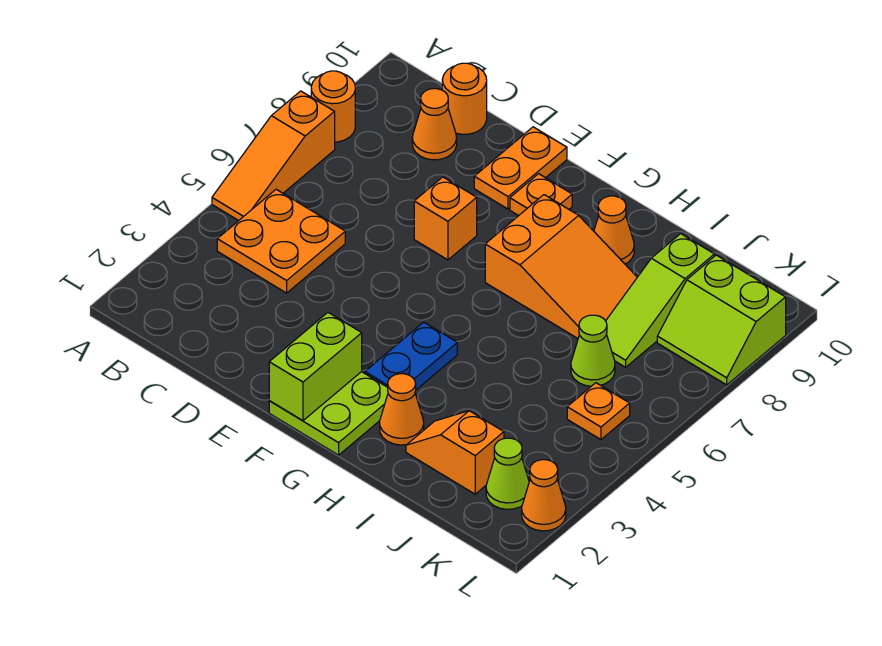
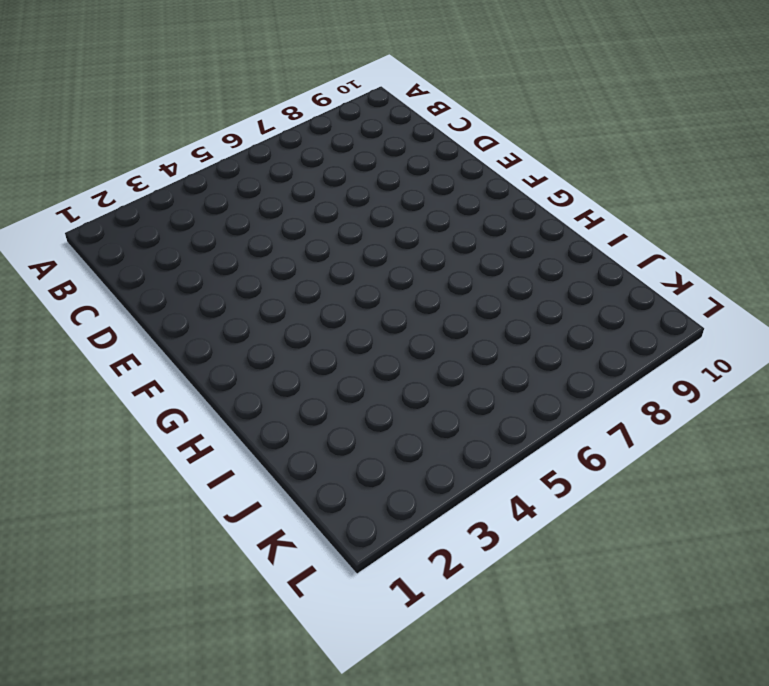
none -> orange slope A5:A7 level 1 top 7
none -> orange round brick A8 level 1
none -> orange plate B4:C5 level 1

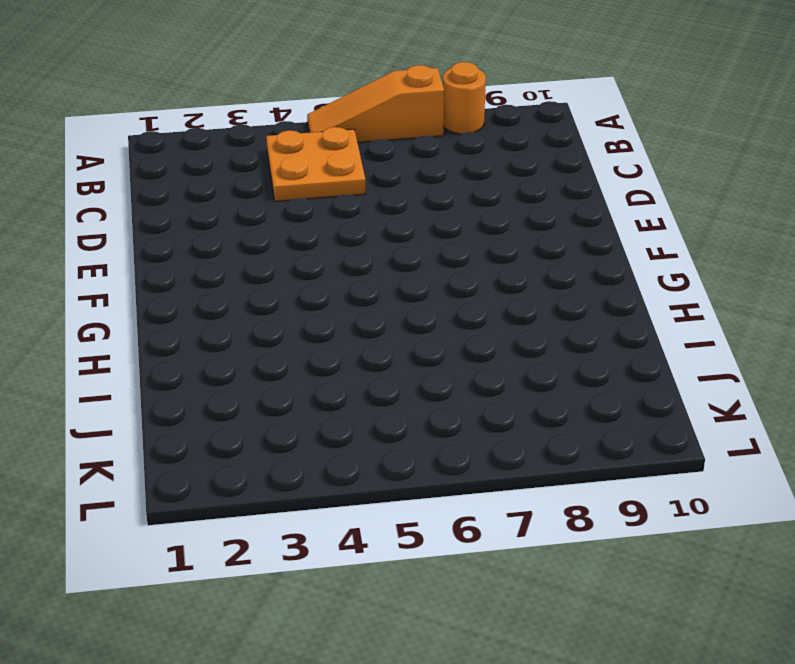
none -> orange cone C9 level 1
none -> orange round brick C10 level 1
none -> orange brick E7 level 1

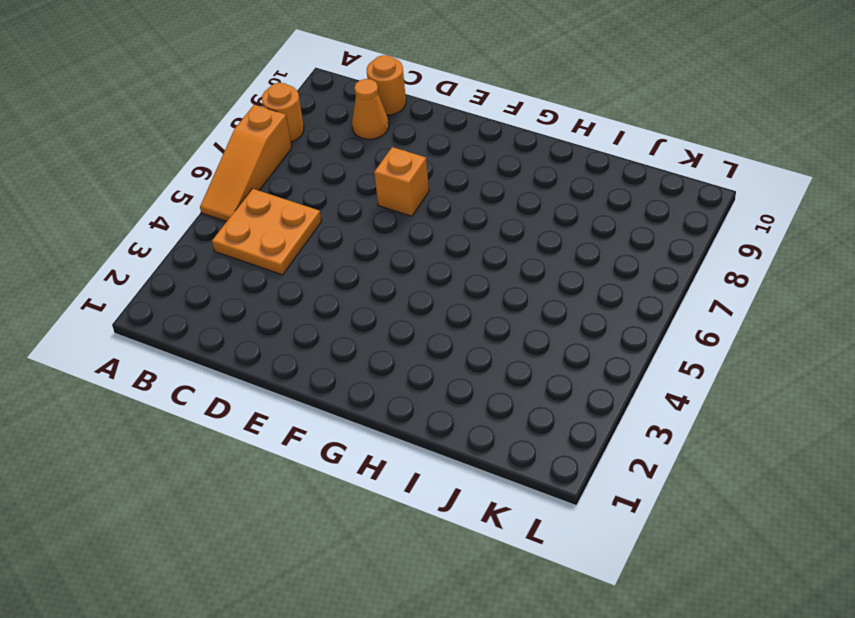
none -> orange plate E9:E10 level 1
none -> lime plate F1:G2 level 1
none -> orange plate F9 level 1

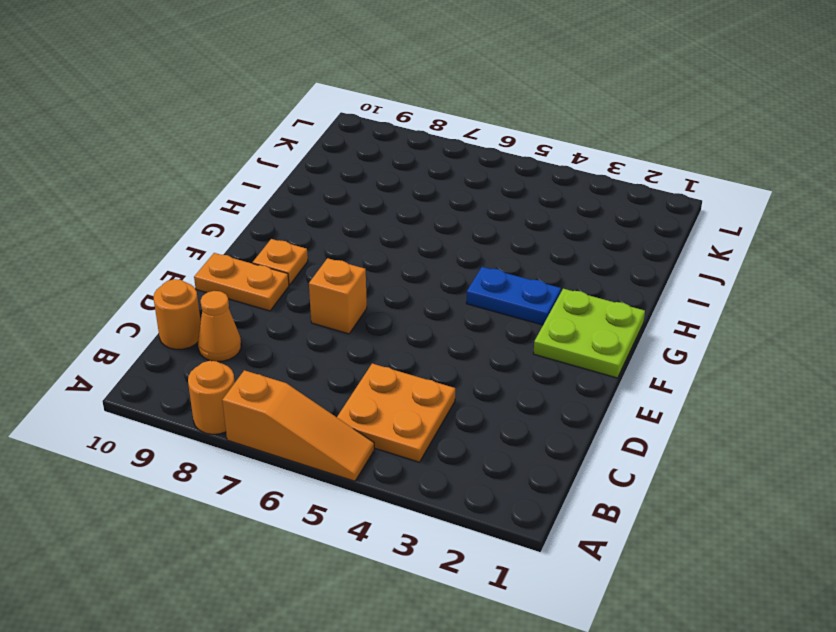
none -> orange slope G7:I8 level 1 top G
none -> orange cone H2 level 1
none -> orange cone H9 level 1

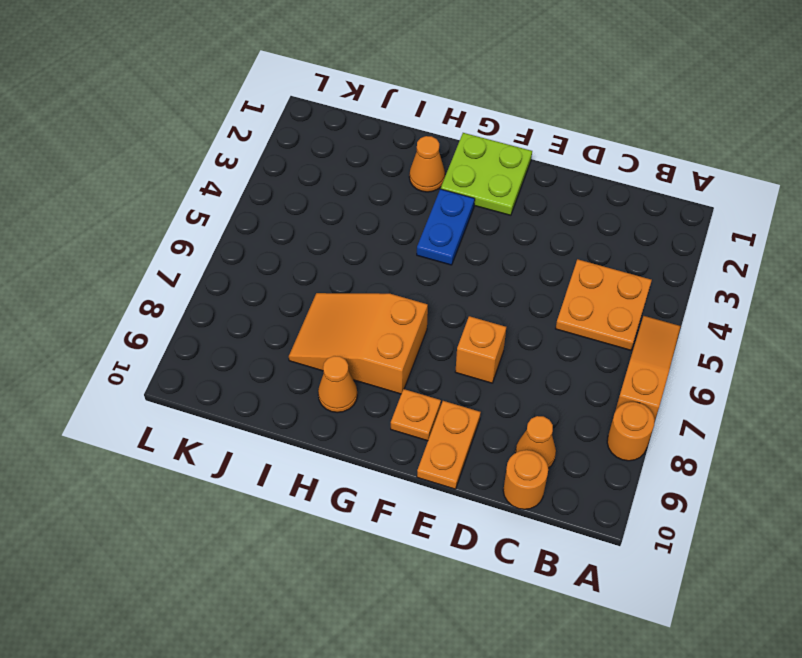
none -> orange slope I2:J2 level 1 top J
none -> lime cone J6 level 1
none -> lime slope J7:J9 level 1 top 9

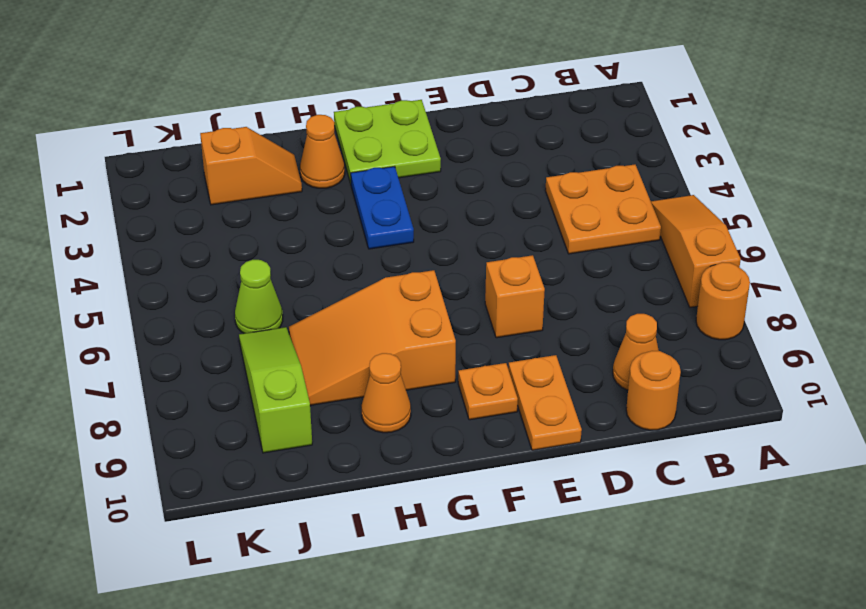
none -> lime cone K2 level 1
none -> orange plate K5 level 1
none -> lime slope K8:L9 level 1 top 9

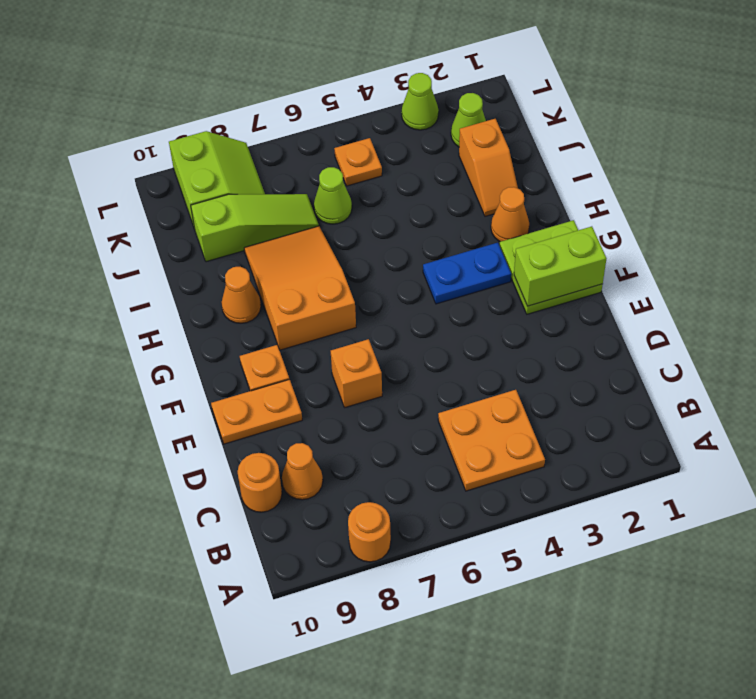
lime cone L3 level 1 -> none
none -> orange slope A5:A7 level 1 top 7
none -> orange cone L2 level 1

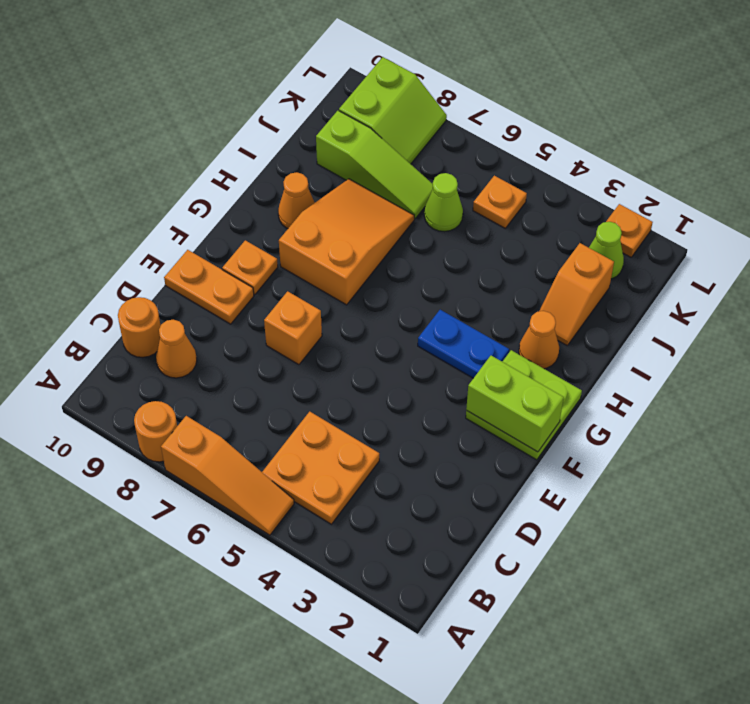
orange plate L2 level 1 -> orange cone L2 level 1

